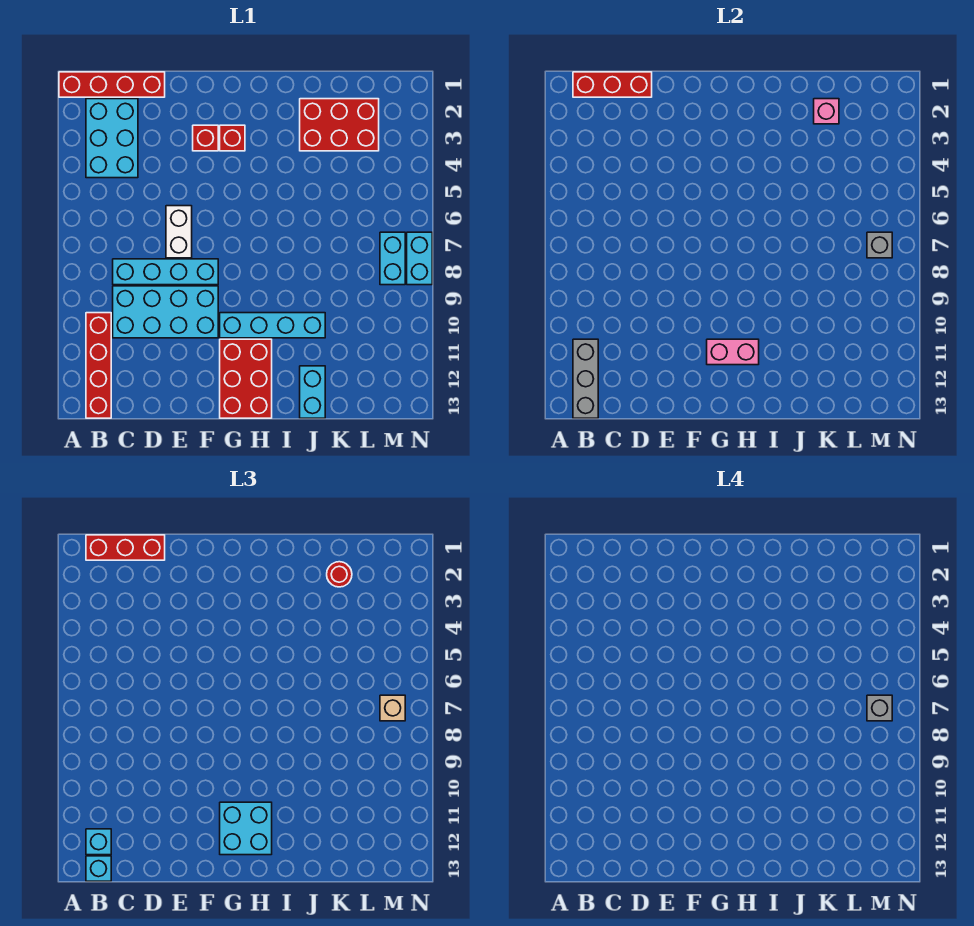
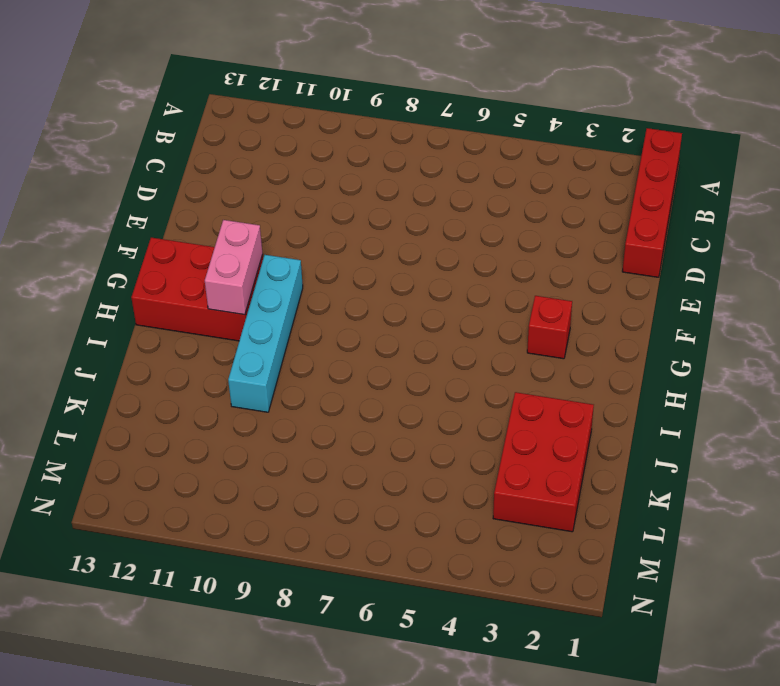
none -> cyan brick B2:C4 level 1
none -> red brick B10:B13 level 1
none -> cyan brick C8:F8 level 1

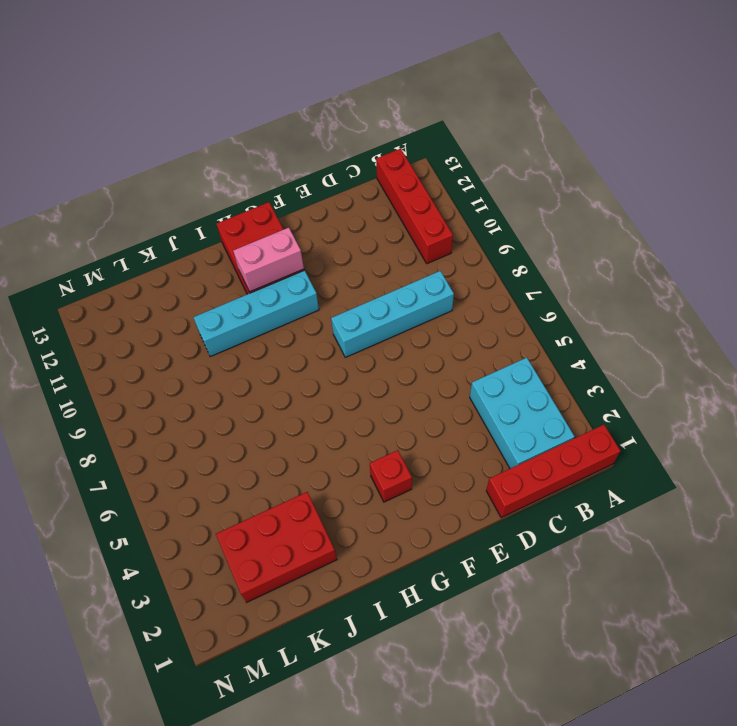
none -> cyan brick C9:F10 level 1
none -> white brick E6:E7 level 1
none -> red brick F3 level 1

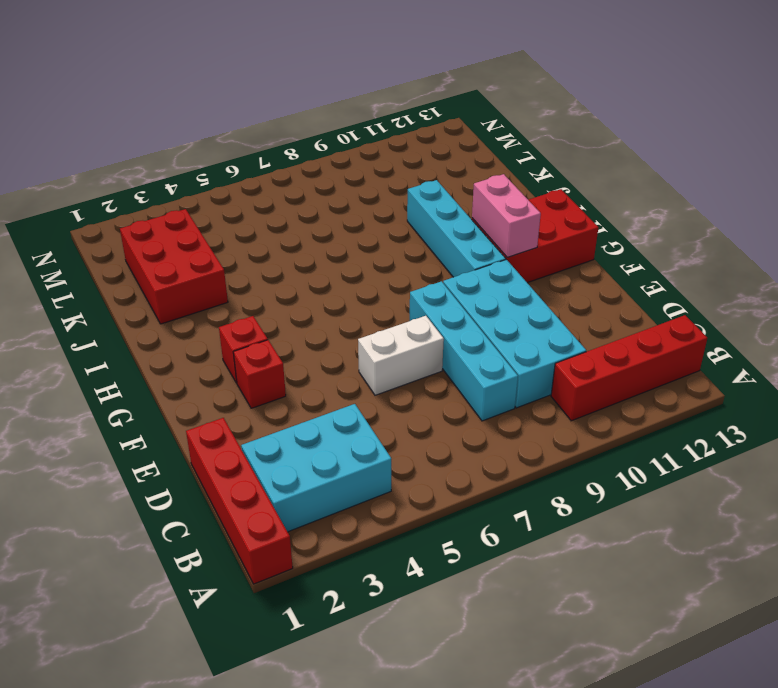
none -> cyan brick J12:J13 level 1
none -> cyan brick M7:M8 level 1
none -> cyan brick N7:N8 level 1

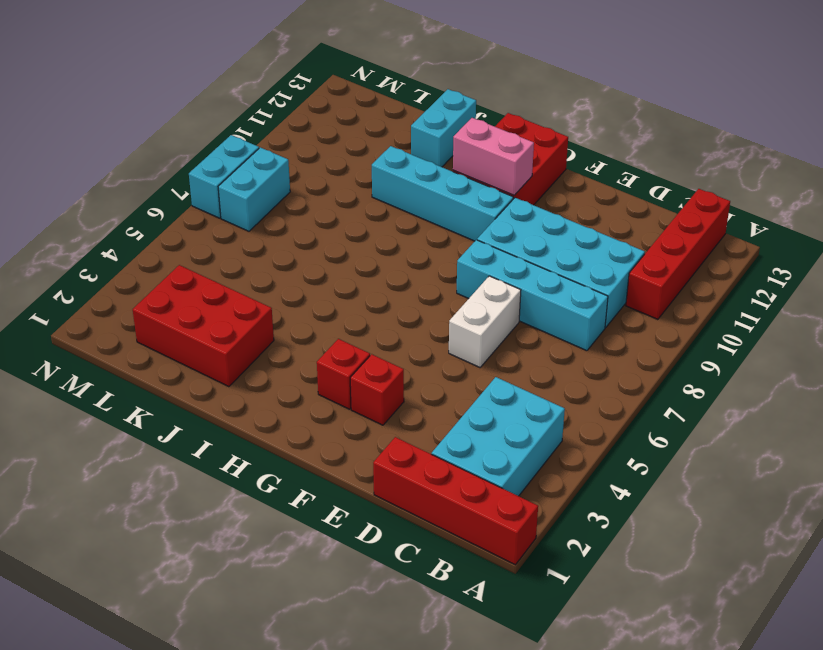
none -> red brick B1:D1 level 2
none -> grey brick B11:B13 level 2
none -> pink brick K2 level 2

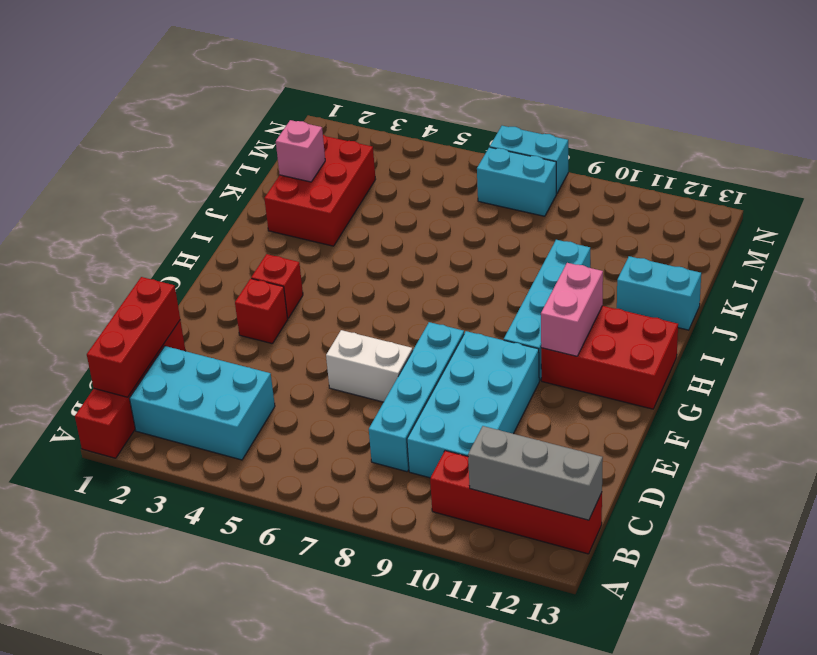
none -> grey brick M7 level 2
none -> red brick B1:D1 level 3
none -> cyan brick B12 level 3

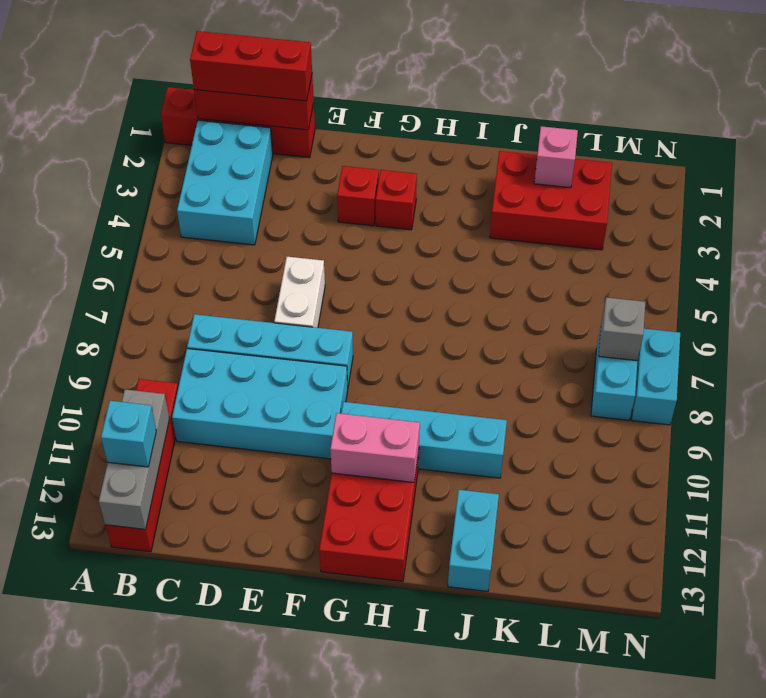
none -> cyan brick B13 level 3
none -> cyan brick G11:H12 level 3
none -> red round brick K2 level 3

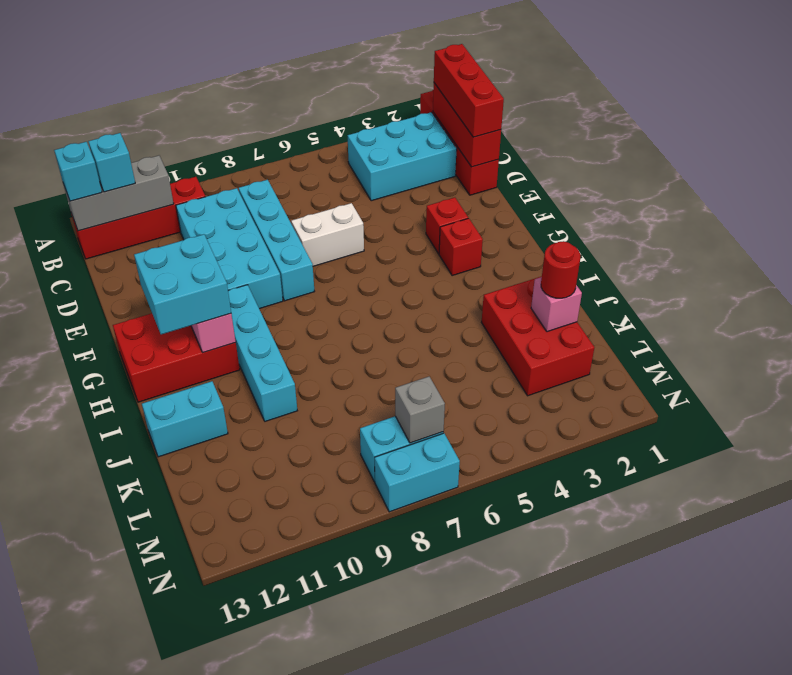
none -> tan brick M7 level 3
none -> grey brick M7 level 4

